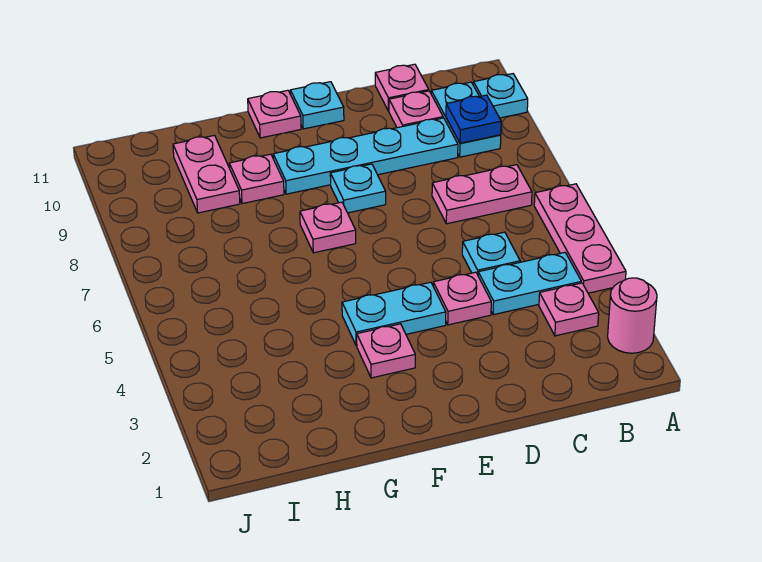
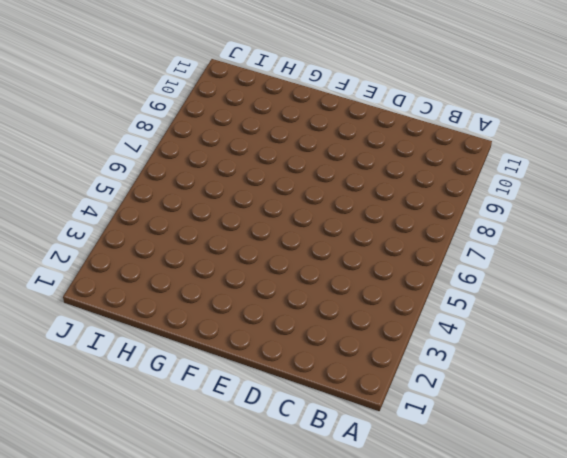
none -> pink round brick A2 level 1
none -> pink plate A4:A6 level 1
none -> cyan plate A10 level 1

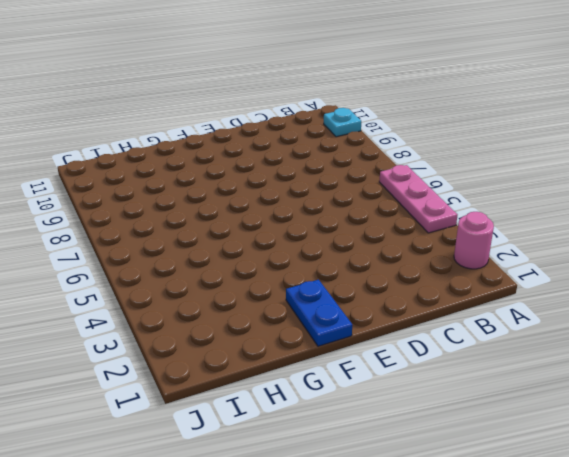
blue plate F1:F2 level 1 -> none
none -> pink plate B3 level 1
none -> cyan plate B4:C4 level 1
none -> pink plate B7:C7 level 1

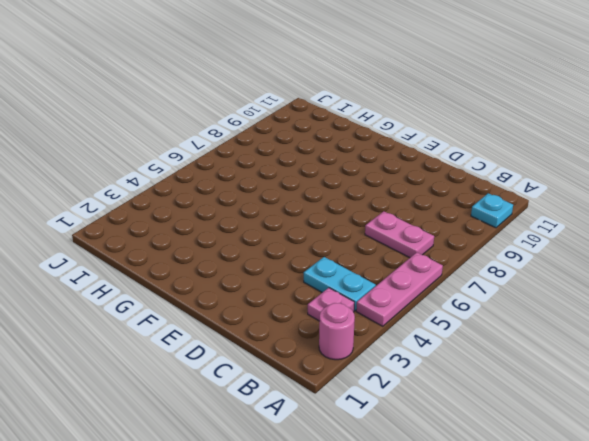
none -> cyan plate B9:B10 level 1
none -> cyan plate C5 level 1
none -> cyan plate C9:F9 level 1

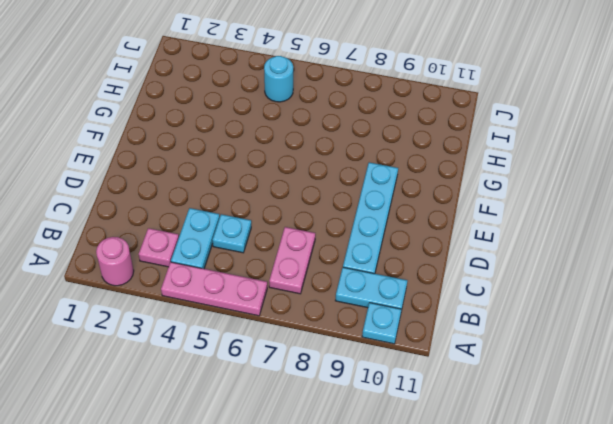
cyan round brick I5 level 1 -> none
none -> pink plate C10 level 1
none -> pink plate C11 level 1
none -> pink plate D4 level 1

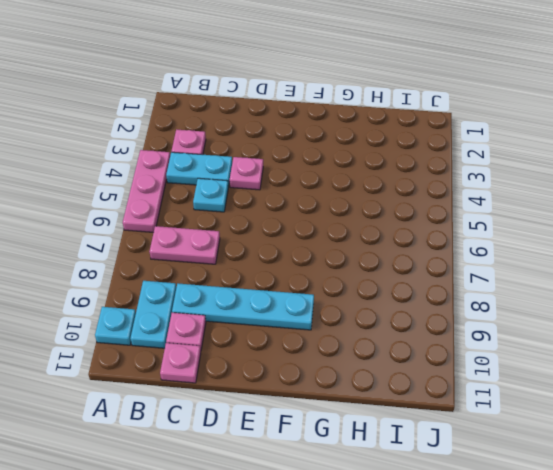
none -> pink round brick A2 level 1
none -> cyan plate E4:F4 level 1
none -> cyan plate E8 level 1

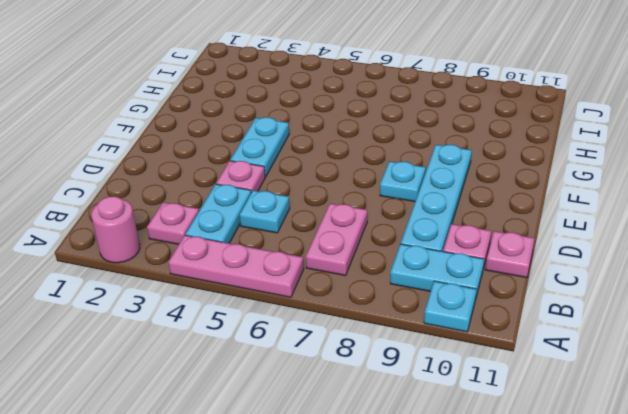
none -> cyan plate E11 level 1
none -> pink plate F3 level 1
none -> pink plate F7 level 1

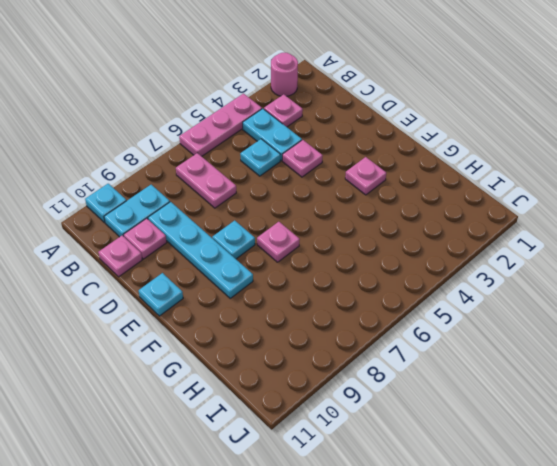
none -> cyan plate E4:F4 level 1
none -> pink plate F11 level 1
none -> pink plate G9 level 1

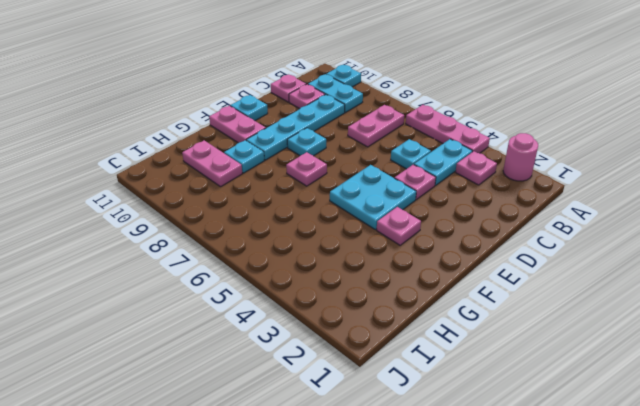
cyan plate E4:F5 level 1 -> cyan plate E4:F4 level 1
pink plate F10:F11 level 1 -> pink plate F11 level 1
cyan plate G9 level 1 -> pink plate G9 level 1
none -> blue plate B9 level 2

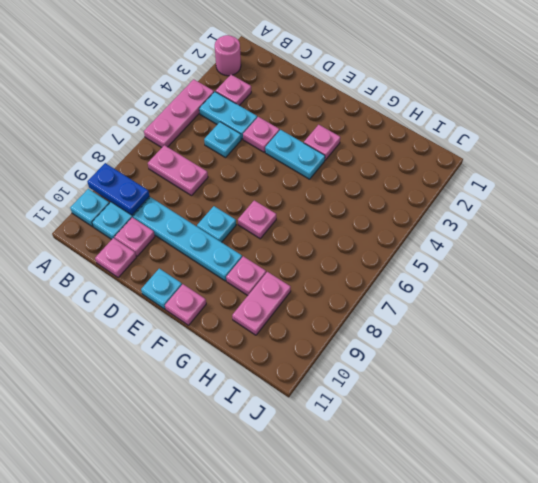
blue plate A9:B9 level 2 -> blue plate B9 level 2

